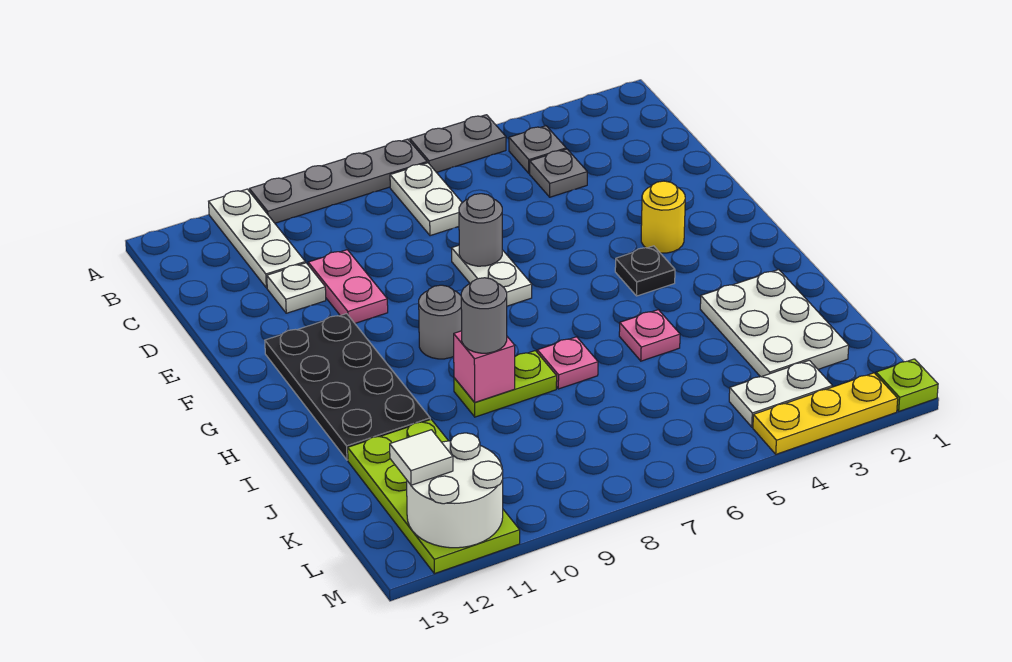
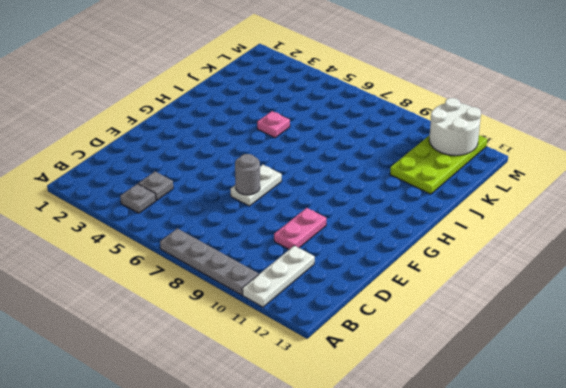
none -> grey plate A5:A6 level 1
none -> white plate B7:C7 level 1
none -> white plate D11 level 1

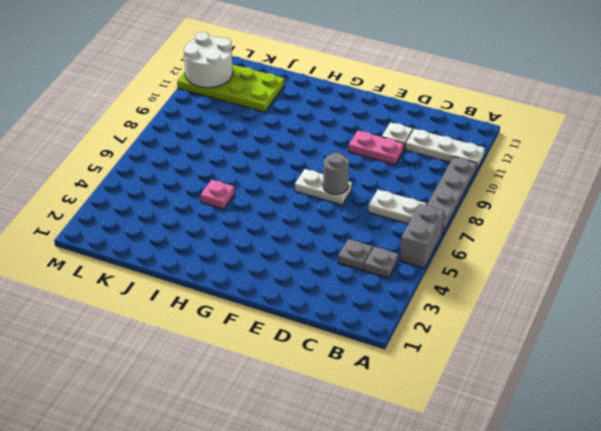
grey brick A5:A6 level 1 -> grey plate A5:A6 level 1
none -> yellow round brick F3 level 1
none -> black plate F11:I12 level 1
none -> black plate G4 level 1

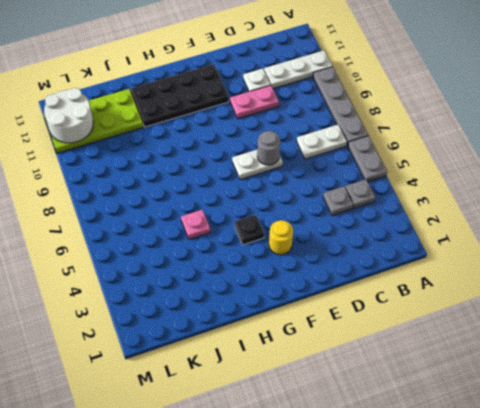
none -> grey round brick G9 level 1
none -> white plate I2:K3 level 1
none -> pink plate I7 level 1

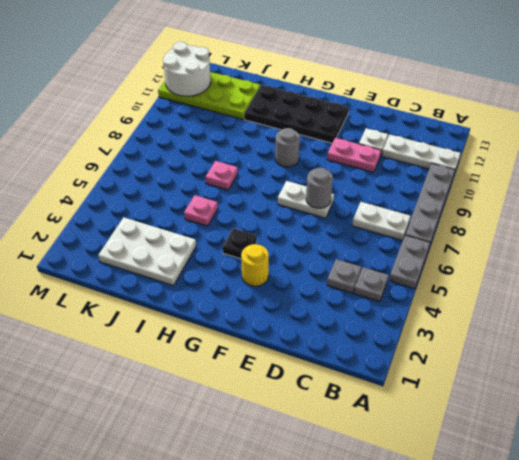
none -> lime plate I8:I9 level 1
none -> white plate L3:L4 level 1
none -> lime plate M1 level 1

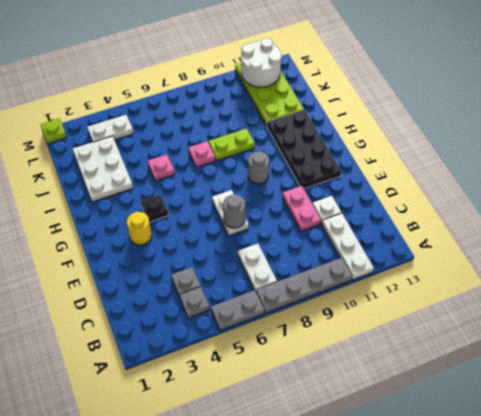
none -> yellow plate M2:M4 level 1
none -> pink brick I9 level 2
none -> grey round brick I9 level 3

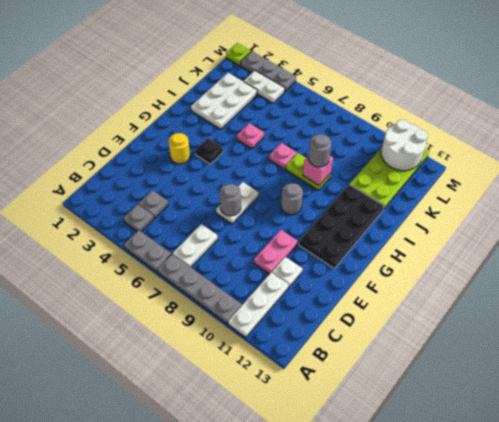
grey plate M2:M4 level 1 -> yellow plate M2:M4 level 1
none -> white tile L12 level 3

